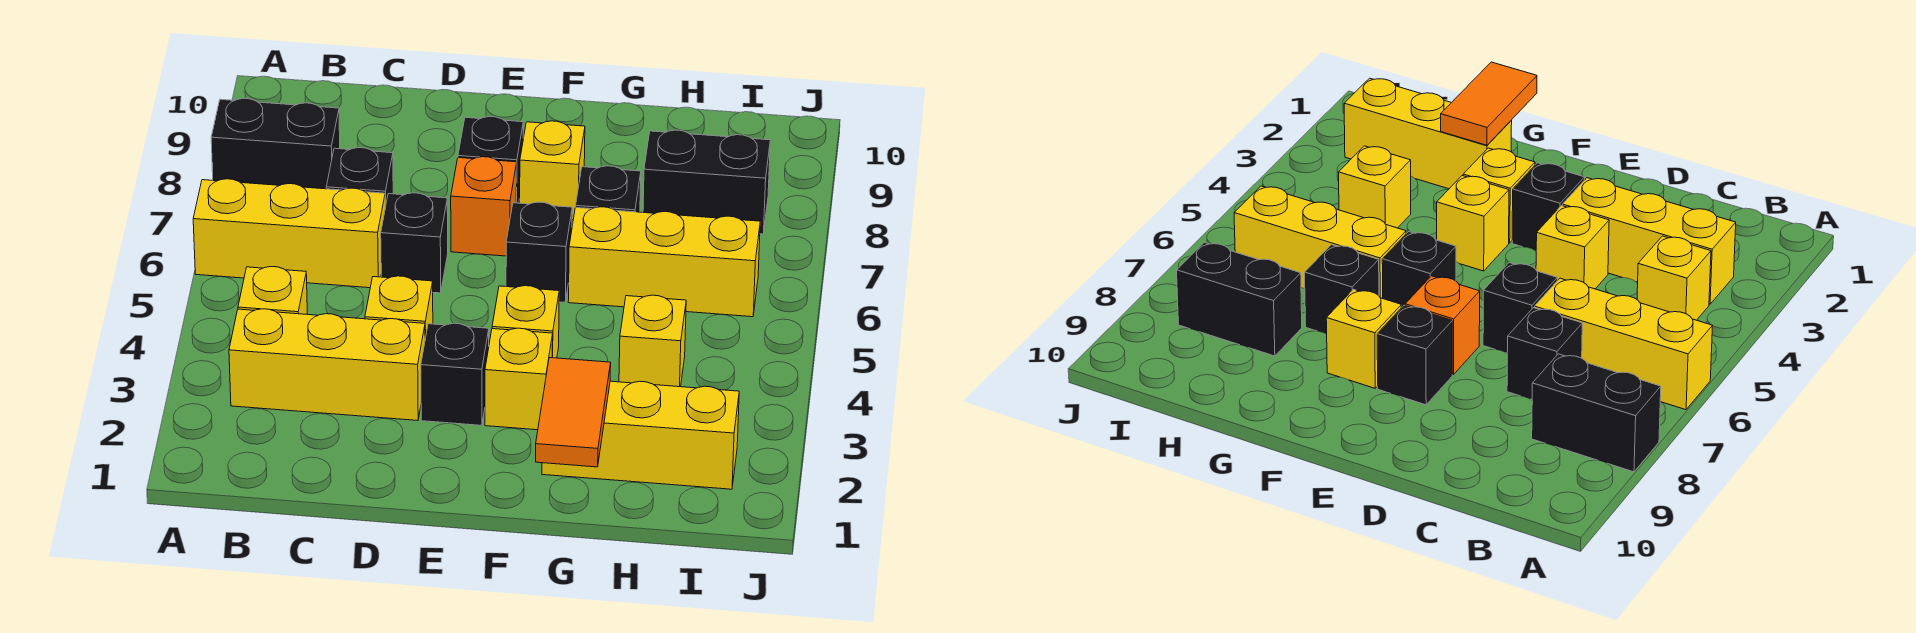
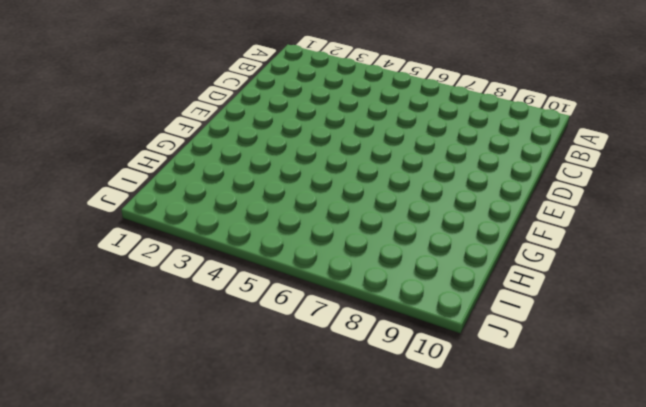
none -> yellow brick A6:C6 level 1
none -> black brick A8:B8 level 1
none -> yellow brick B3:D3 level 1

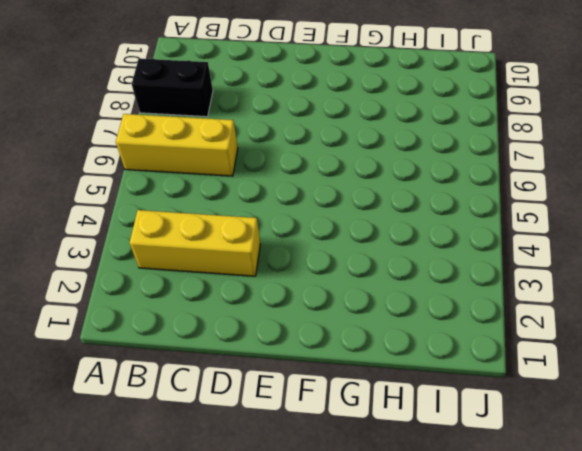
none -> yellow brick B4 level 1
none -> black brick C7 level 1
none -> yellow brick D4 level 1

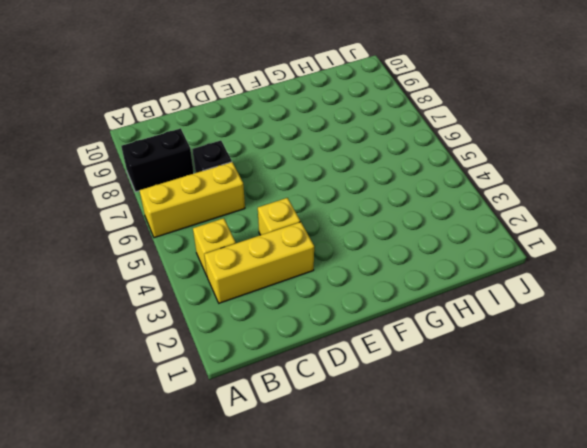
none -> black brick D6 level 1
none -> black brick E3 level 1
none -> orange brick E7 level 1

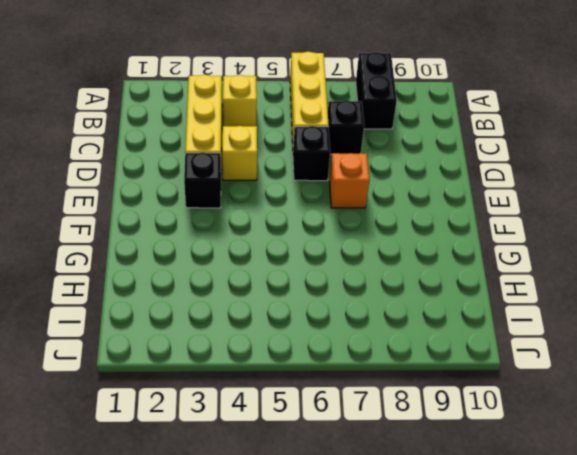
none -> black brick E8 level 1
none -> yellow brick F3 level 1
none -> yellow brick F4 level 1

